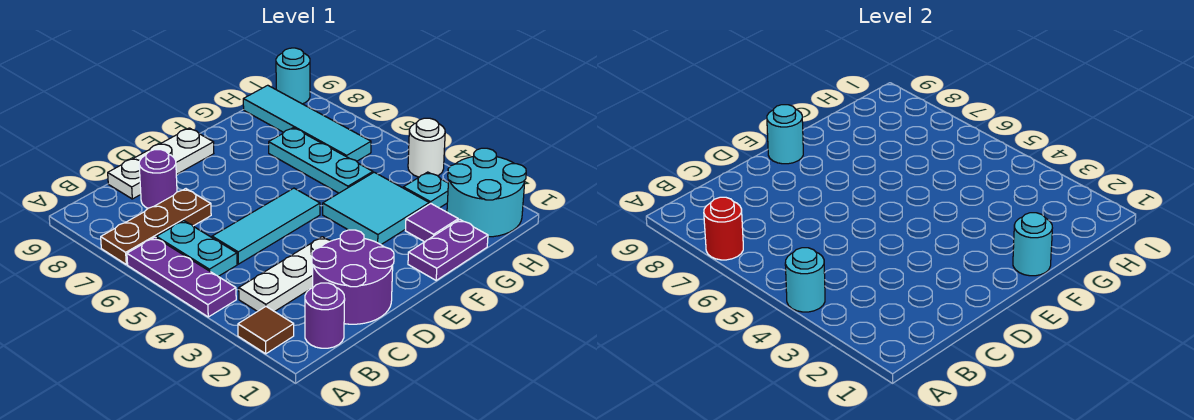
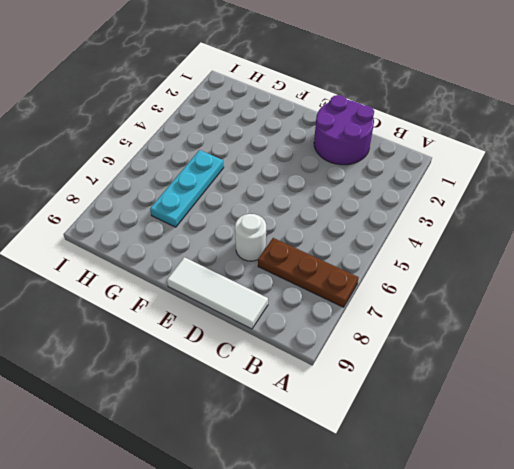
white tile C9:E9 level 1 -> white plate C9:E9 level 1
white round brick D7 level 1 -> white round brick I4 level 1
none -> brown tile A2 level 1
none -> purple plate A4:A6 level 1
none -> purple round brick B1 level 1

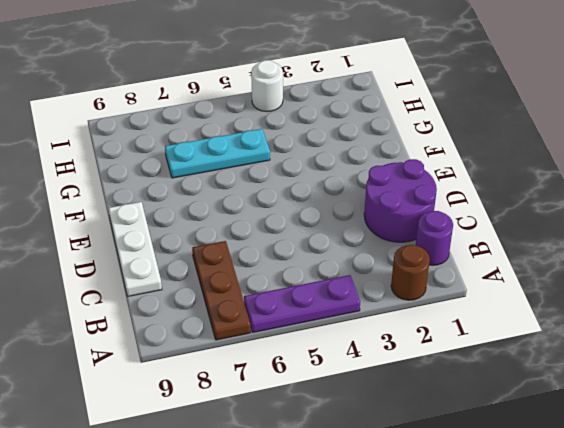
brown round brick A2 level 1 -> brown tile A2 level 1
none -> white plate B3:D3 level 1
none -> cyan plate B5:B6 level 1
none -> cyan tile C5:E5 level 1

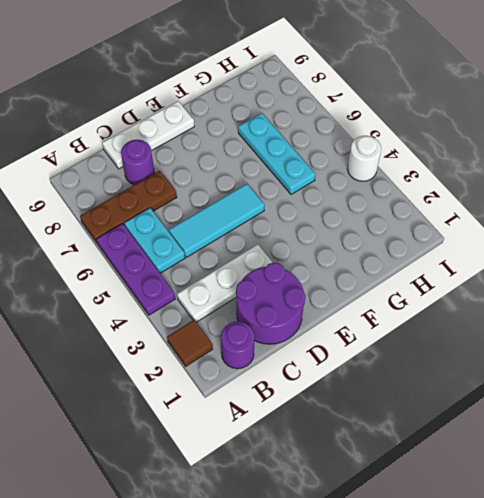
none -> purple plate F1:G1 level 1
none -> cyan tile F3:G4 level 1
none -> purple tile G2 level 1

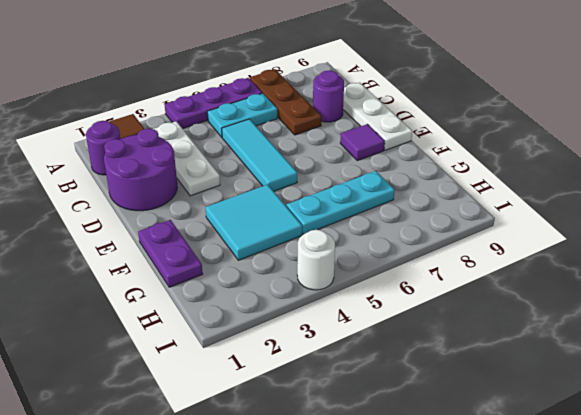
purple tile E8 level 1 -> purple tile G2 level 1
none -> cyan round brick H1:I2 level 1
none -> cyan plate H3 level 1
none -> cyan tile H6:H9 level 1

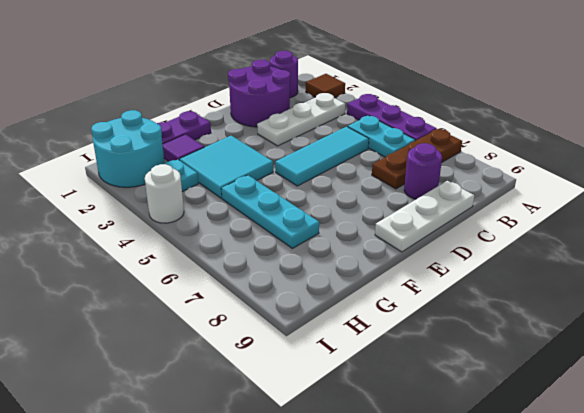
none -> cyan tile H6:H9 level 1
none -> cyan round brick I9 level 1
none -> cyan round brick A4 level 2

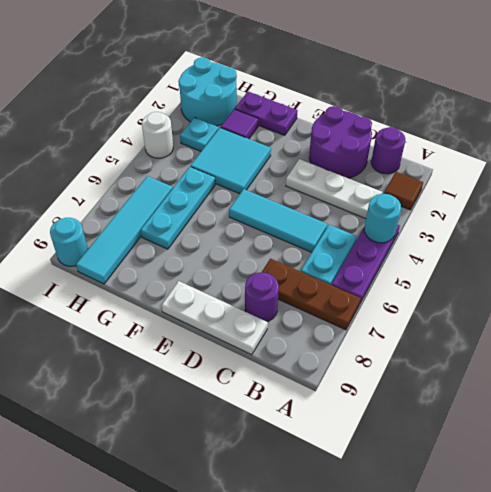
none -> red round brick A7 level 2
none -> cyan round brick E9 level 2
none -> cyan round brick F1 level 2

